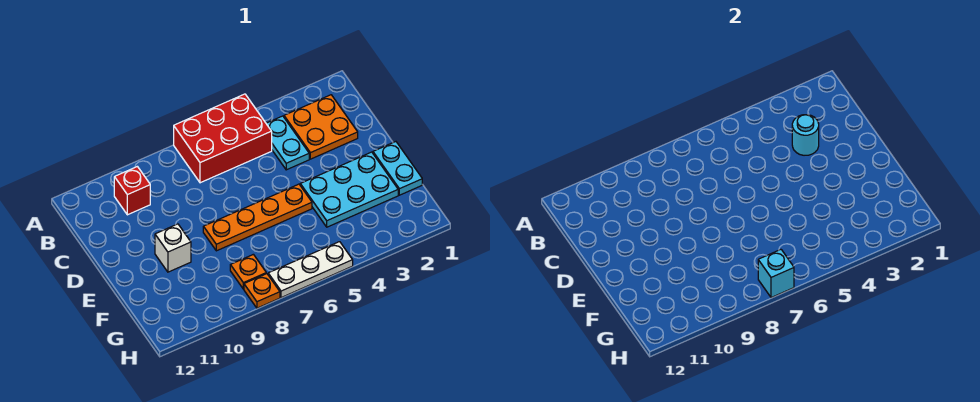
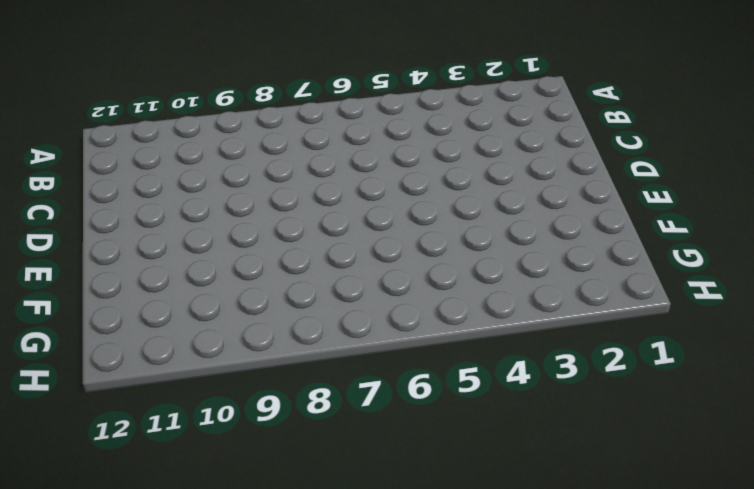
none -> red brick A5:B7 level 1
none -> orange plate B2:C3 level 1
none -> cyan plate B4:C4 level 1

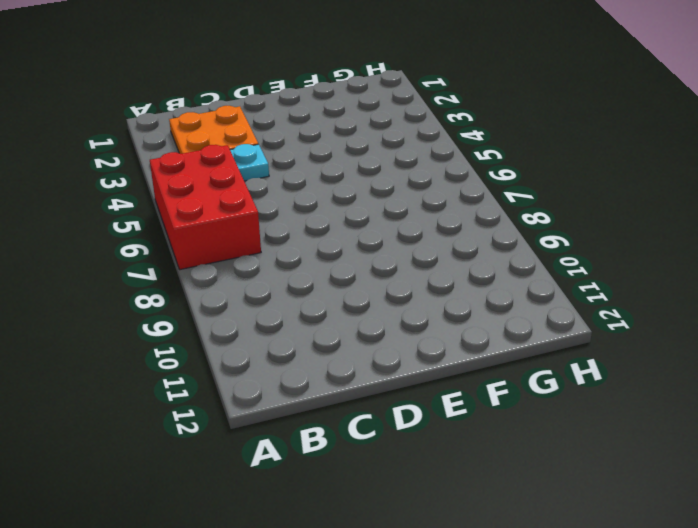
none -> red brick B10 level 1
none -> cyan plate E1:F1 level 1
none -> cyan plate E2:F4 level 1

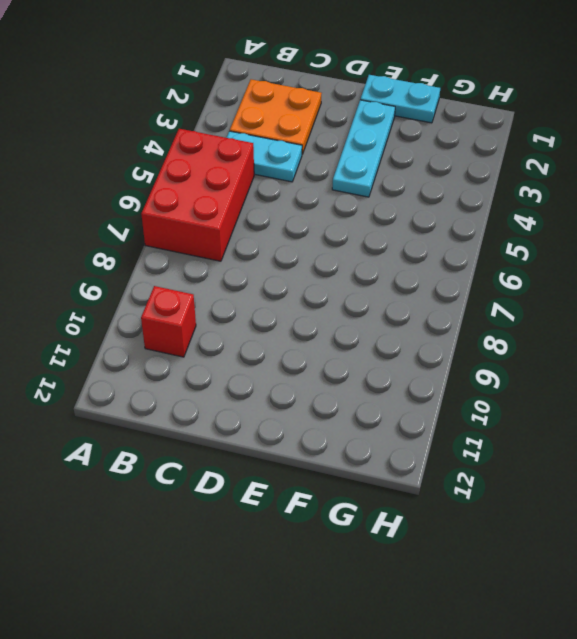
cyan plate E2:E4 level 1 -> cyan plate E2:F4 level 1
none -> orange plate E5:E8 level 1
none -> white brick E10 level 1
none -> orange plate G8 level 1

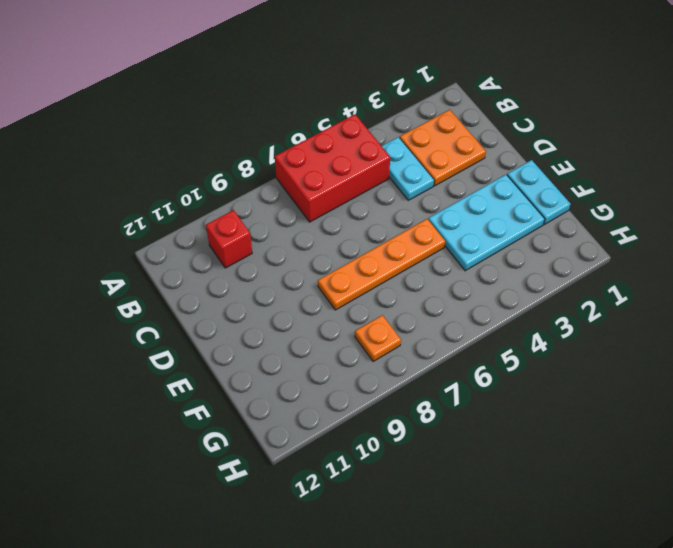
none -> white brick E10 level 1
none -> white plate H5:H7 level 1
none -> orange plate H8 level 1

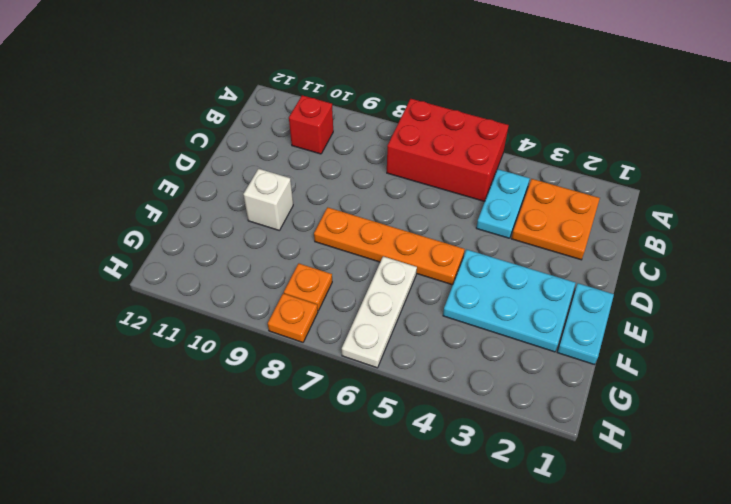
white plate F6:H6 level 1 -> white plate H5:H7 level 1
none -> cyan round brick C3 level 2
none -> cyan brick H7 level 2

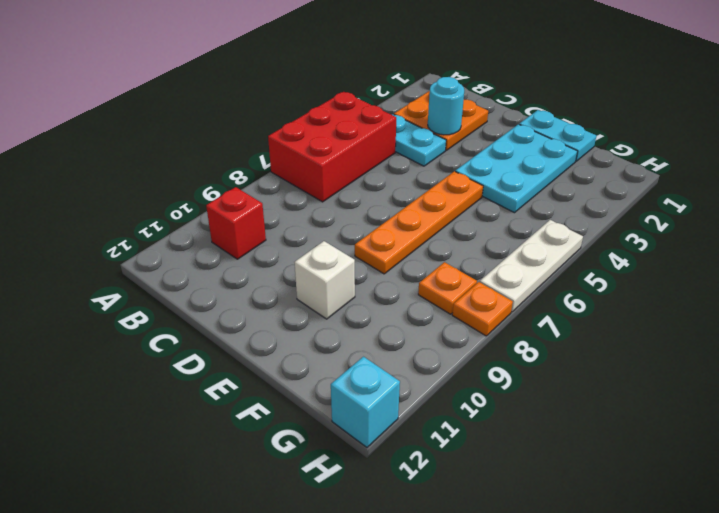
cyan brick H12 level 1 -> cyan brick H7 level 2

